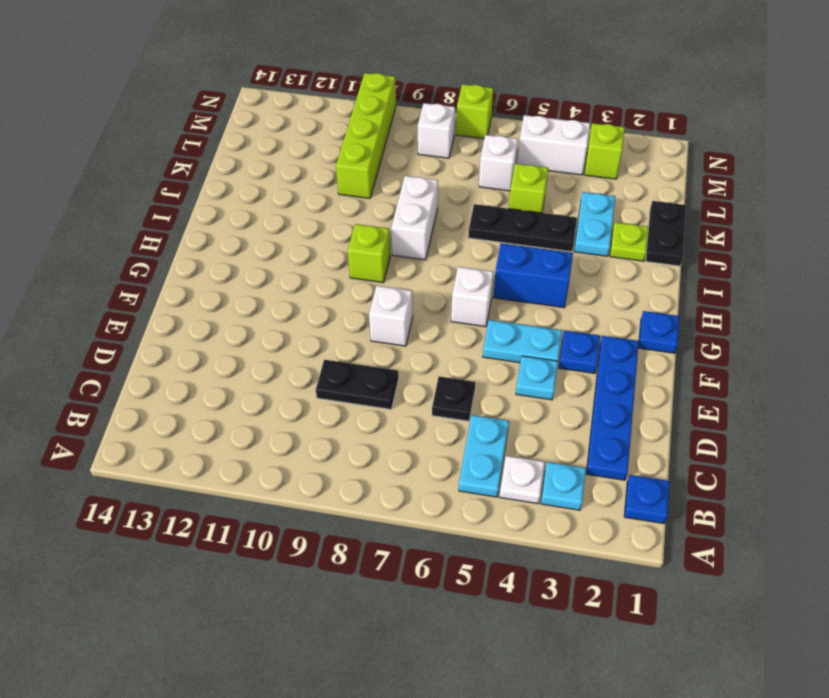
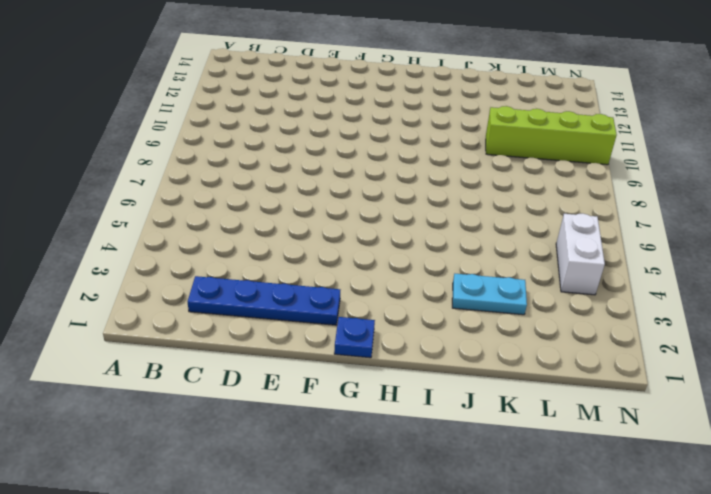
none -> blue plate B1 level 1
none -> cyan plate B3 level 1
none -> white plate B4 level 1

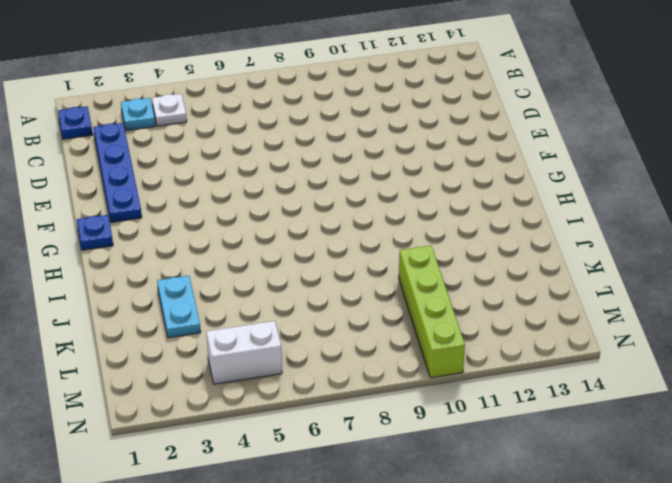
none -> cyan plate B5:C5 level 1
none -> black plate D6 level 1
none -> black plate D8:D9 level 1

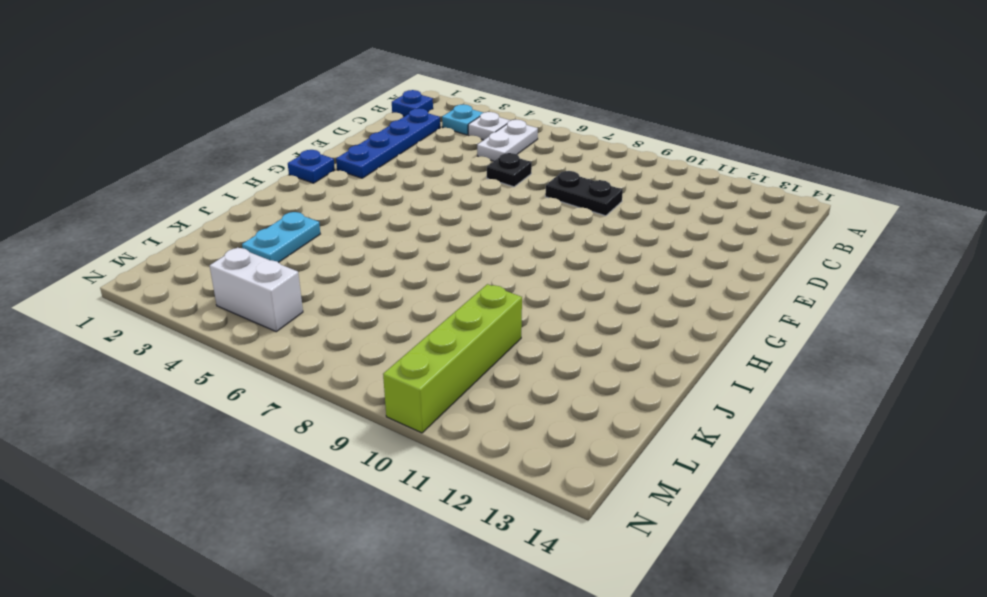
white plate B5:C5 level 1 -> cyan plate B5:C5 level 1
none -> cyan plate E4 level 1
none -> blue plate F3 level 1
none -> cyan plate F4:F5 level 1

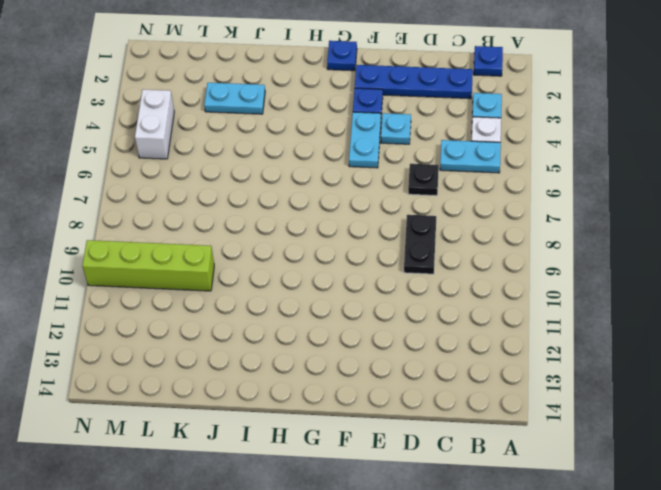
none -> white brick F8 level 1
none -> white brick G6 level 1
none -> blue brick H4:H5 level 1

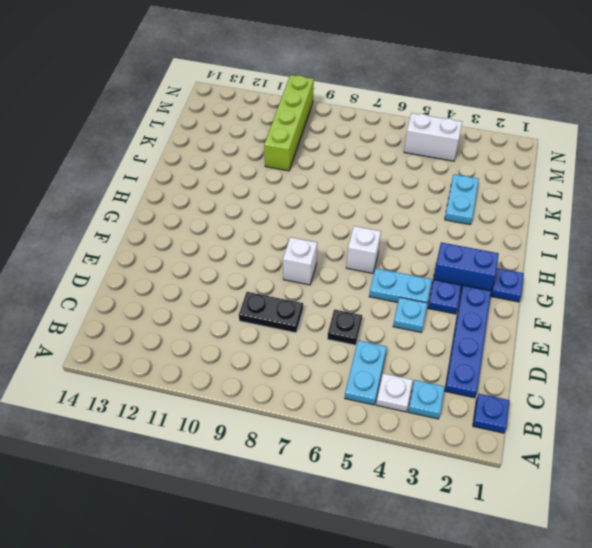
blue brick G2:G3 level 1 -> blue brick H4:H5 level 1
none -> lime brick H9 level 1
none -> white brick I8:J8 level 1
none -> black plate J1:K1 level 1

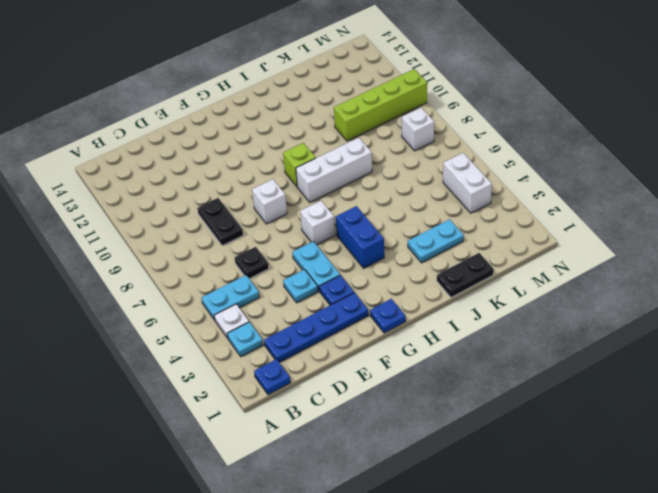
white brick H8:J8 level 1 -> white brick I8:J8 level 1
none -> lime plate J2 level 1
none -> black plate J4:J6 level 1
none -> lime brick K5 level 1

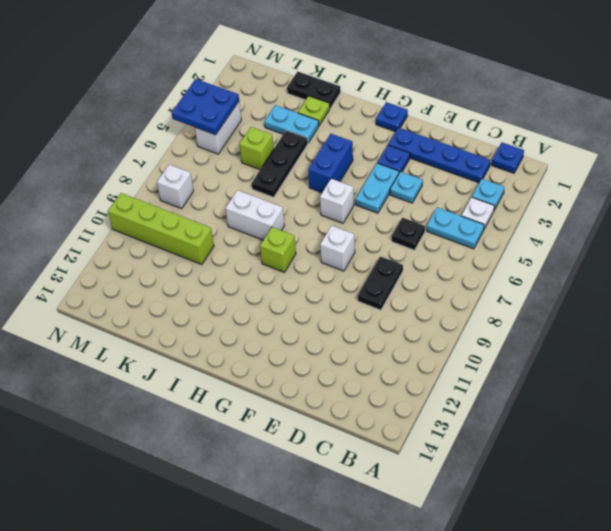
blue plate M4:N5 level 2 -> none
none -> white brick L6 level 1
none -> lime brick M3 level 1
none -> lime brick N7 level 1

